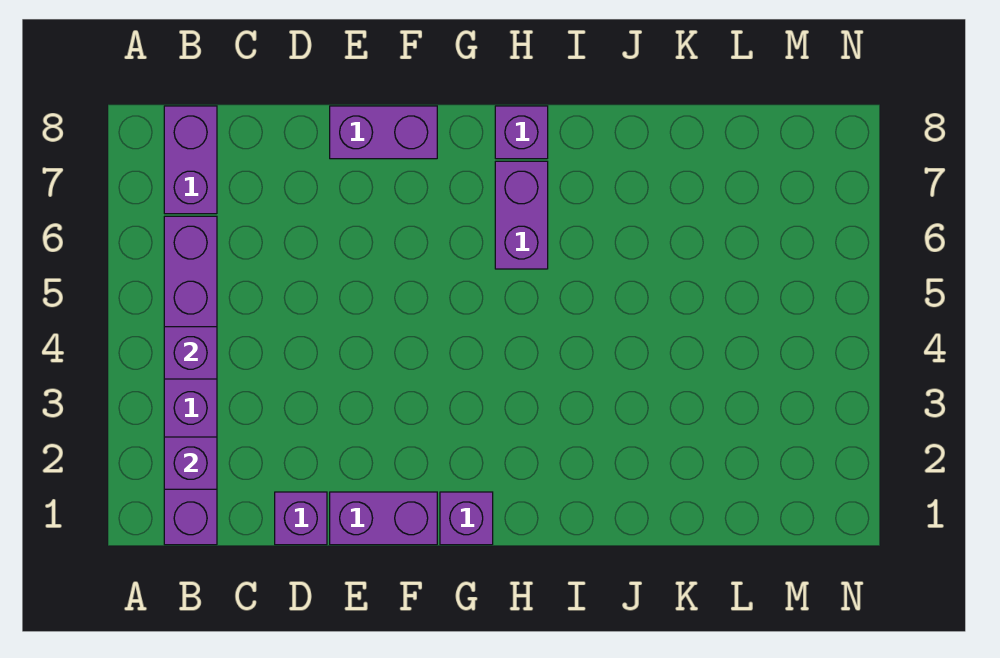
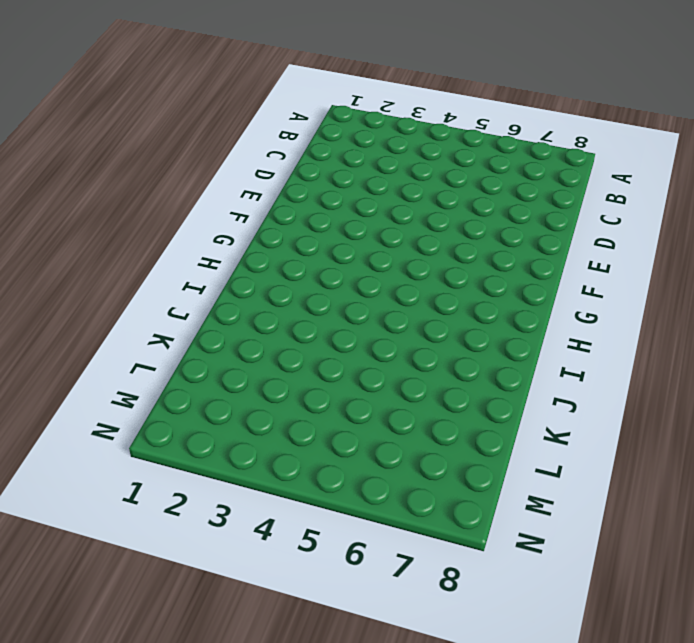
none -> purple brick B1:B6 level 1
none -> purple brick B7:B8 level 1

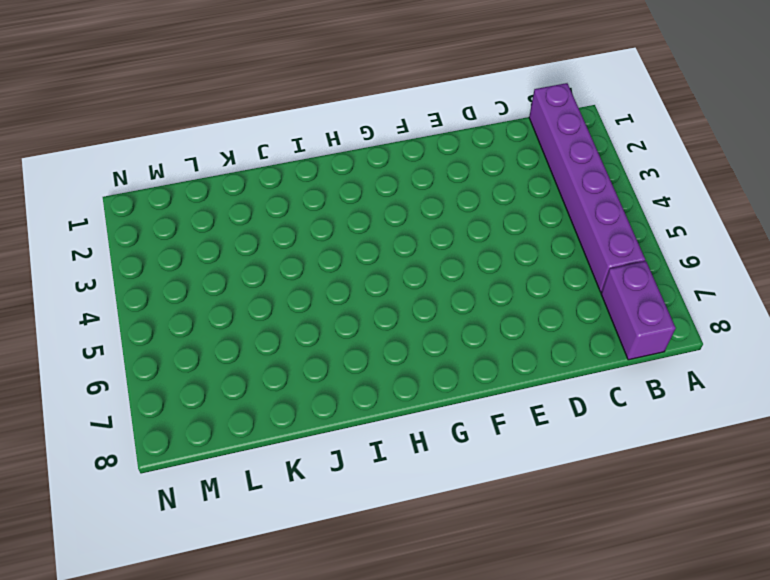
none -> purple brick D1 level 1
none -> purple brick E1:F1 level 1

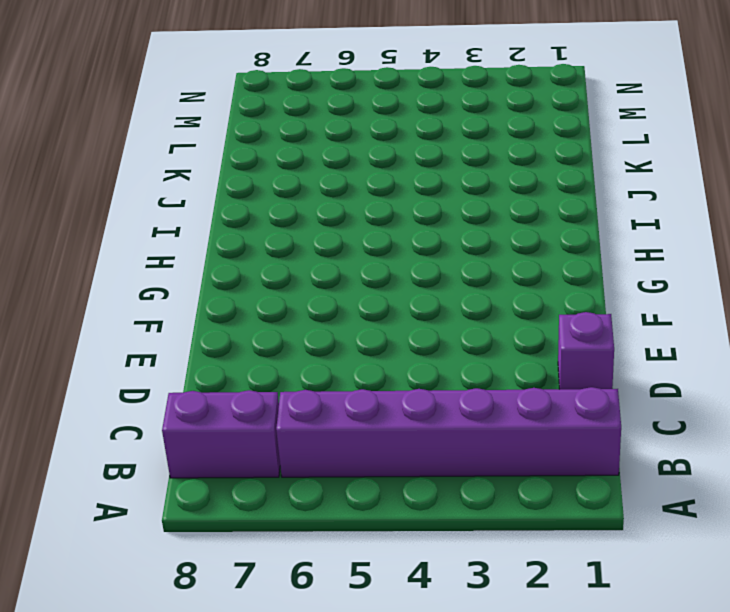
none -> purple brick E1:F1 level 1
none -> purple brick E8:F8 level 1

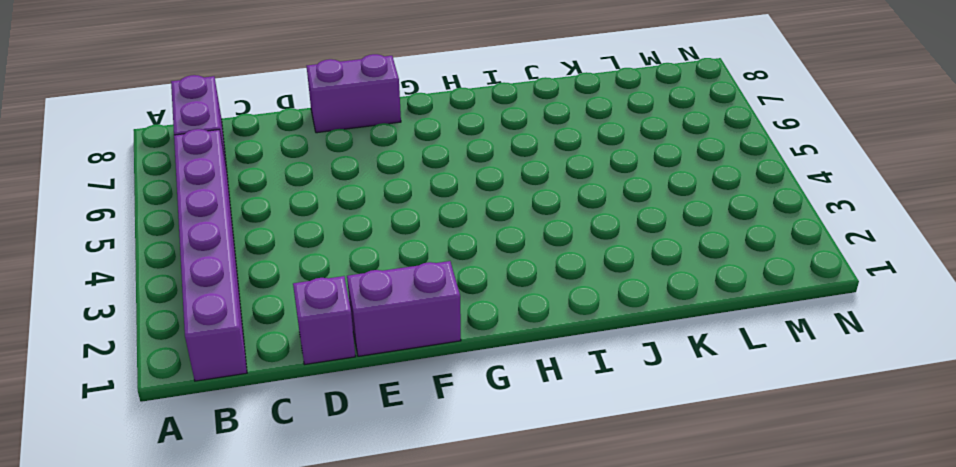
none -> purple brick G1 level 1
none -> purple brick H6:H7 level 1

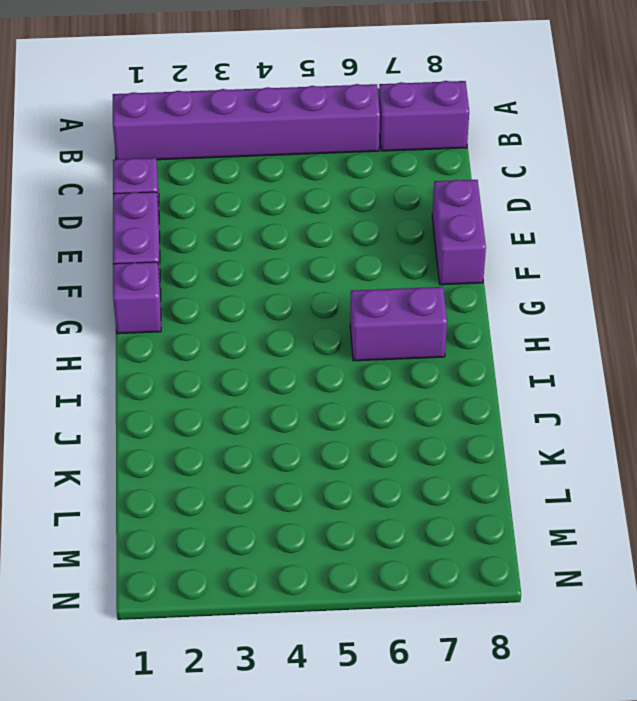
none -> purple brick H8 level 1
none -> purple brick B2 level 2

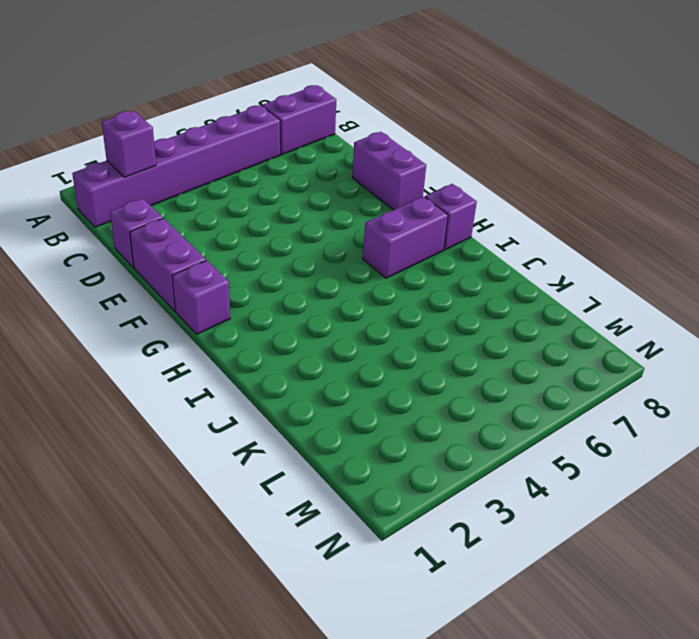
none -> purple brick B4 level 2

